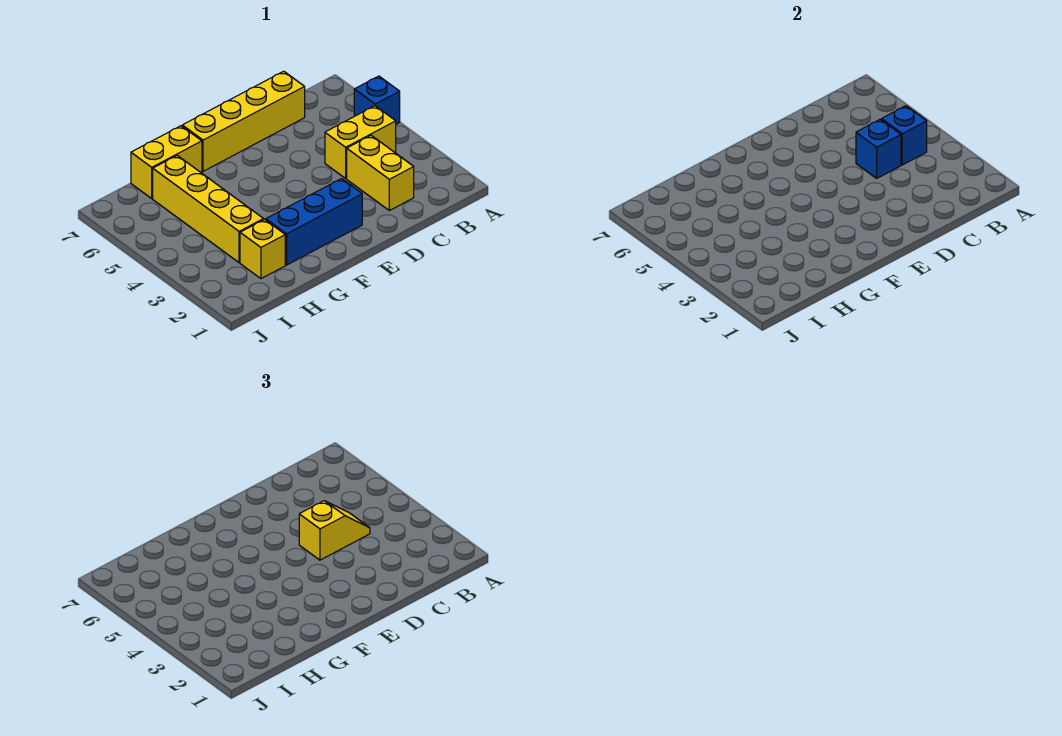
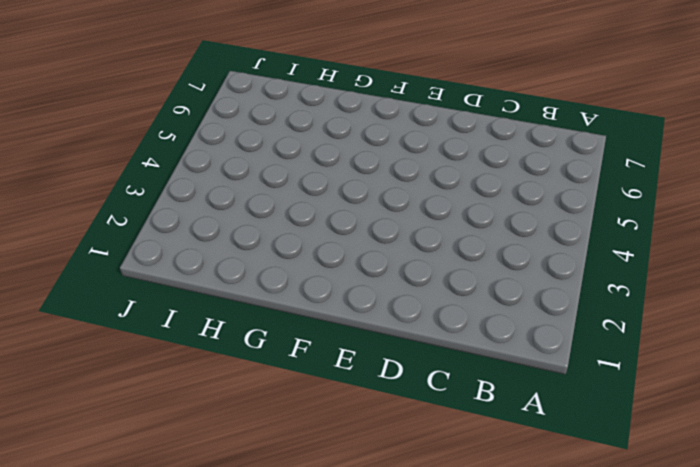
none -> blue brick A5 level 1
none -> yellow brick B4:C4 level 1

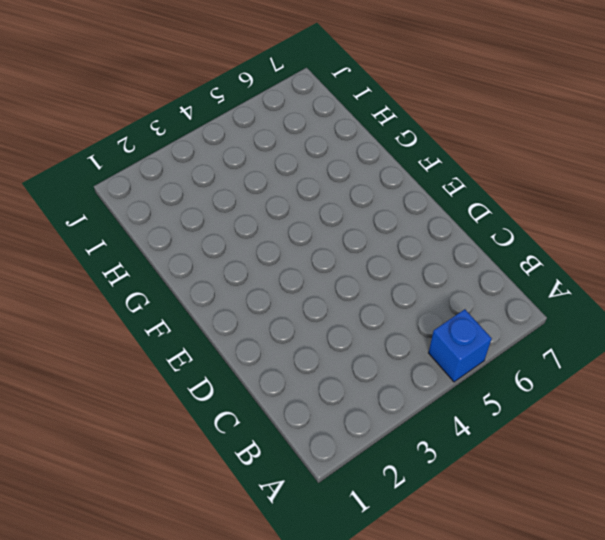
none -> yellow brick B4:C4 level 1
none -> yellow brick C2:C3 level 1

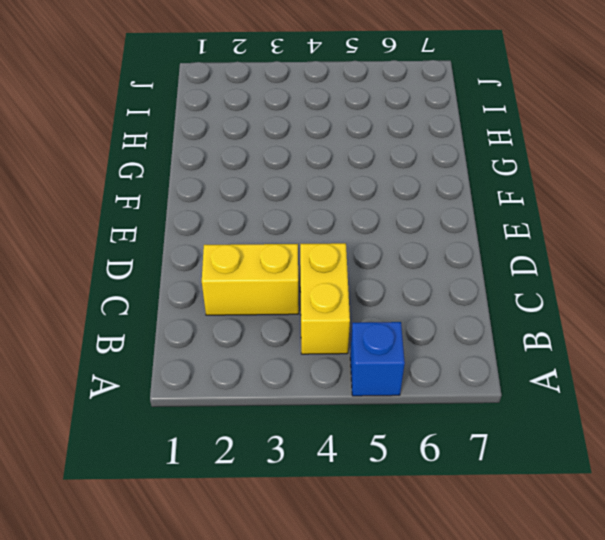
none -> yellow brick C7:F7 level 1
none -> blue brick E2:G2 level 1

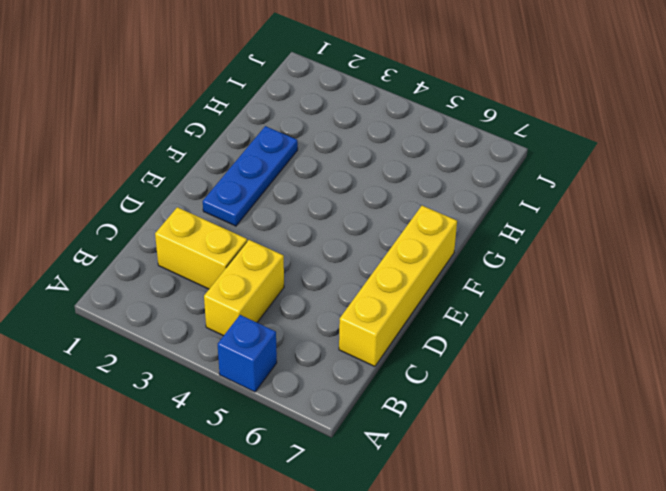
blue plate E2:G2 level 1 -> blue brick E2:G2 level 1
none -> yellow brick G7:H7 level 1
none -> yellow brick H2 level 1

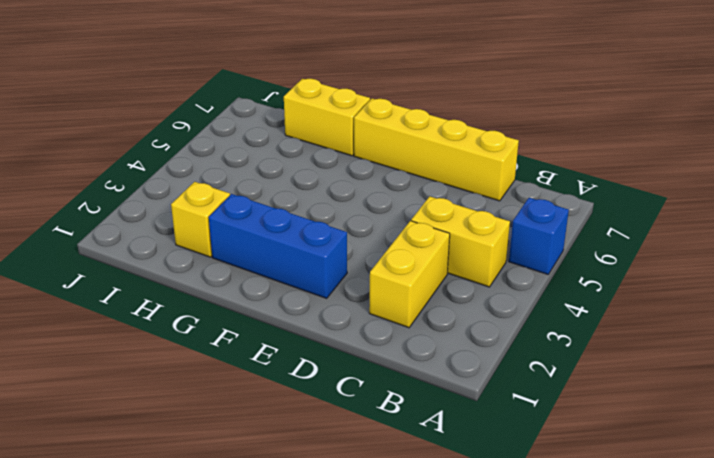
none -> yellow brick H3:H6 level 1
none -> blue brick B4 level 2

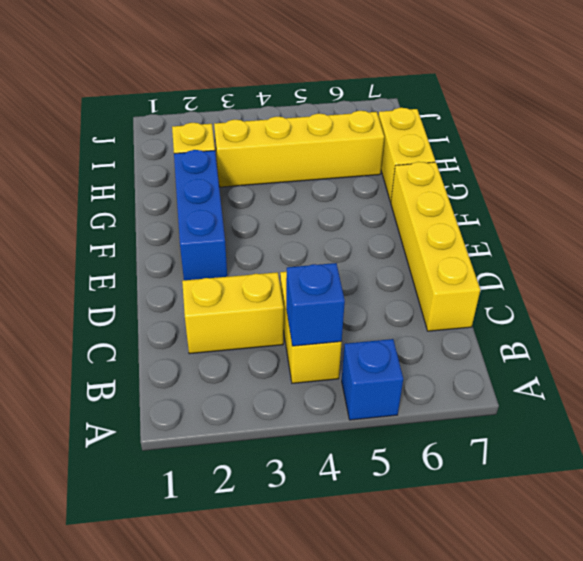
none -> blue brick C4 level 2
none -> yellow slope C4:D4 level 3 top D

